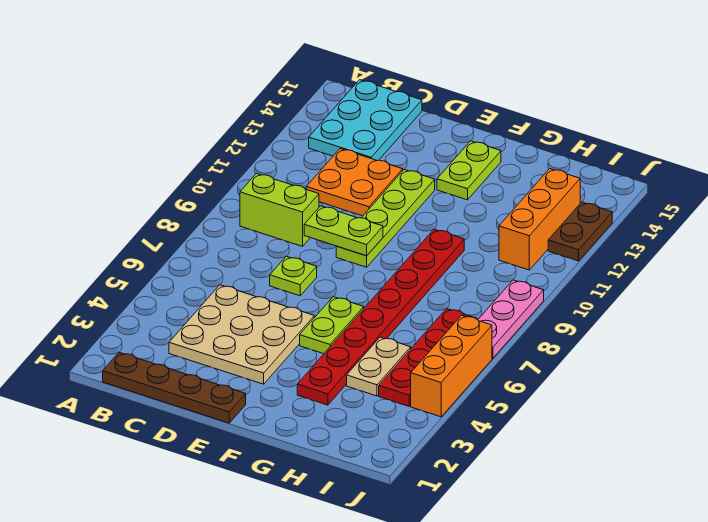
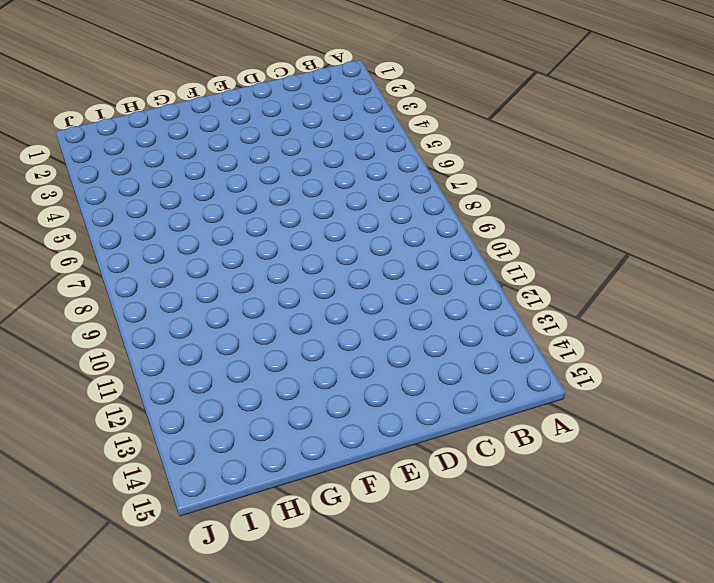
none -> brown plate B1:E1 level 1
none -> lime brick B9:C9 level 1
none -> cyan plate B13:C15 level 1

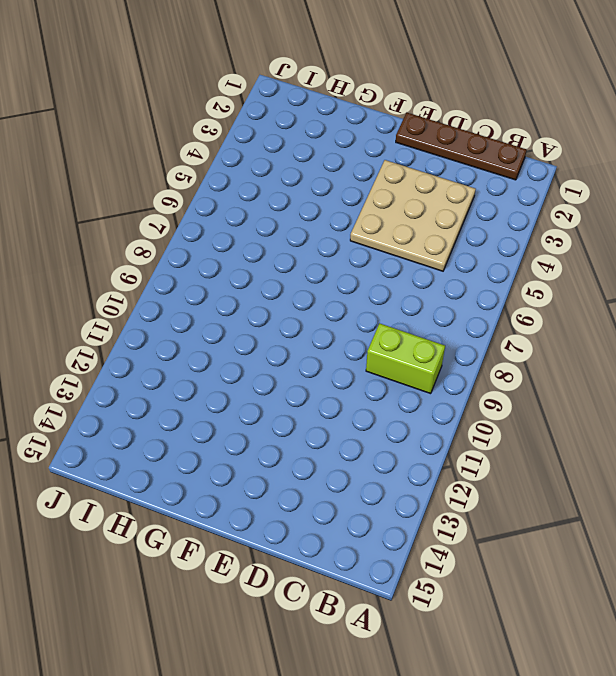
none -> cyan plate B13:C15 level 1
none -> orange plate C11:D12 level 1
none -> lime plate D7 level 1

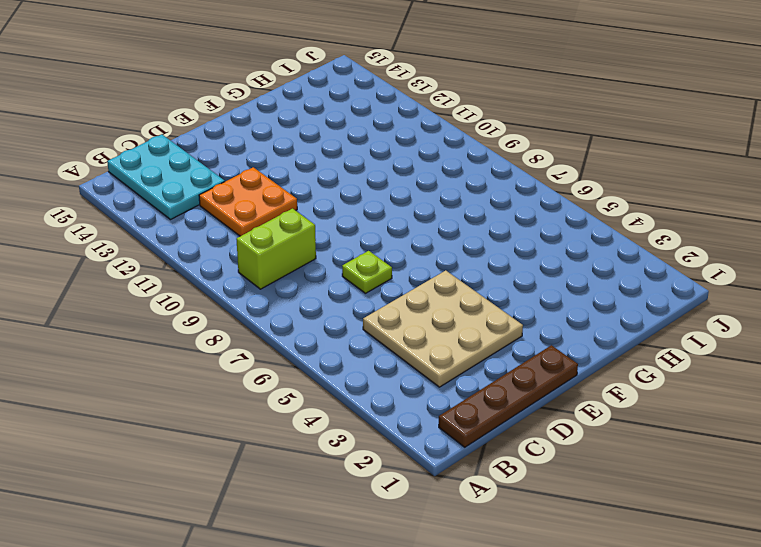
none -> lime plate E9:E12 level 1
none -> lime plate F5:F6 level 1
none -> lime plate F13:F14 level 1

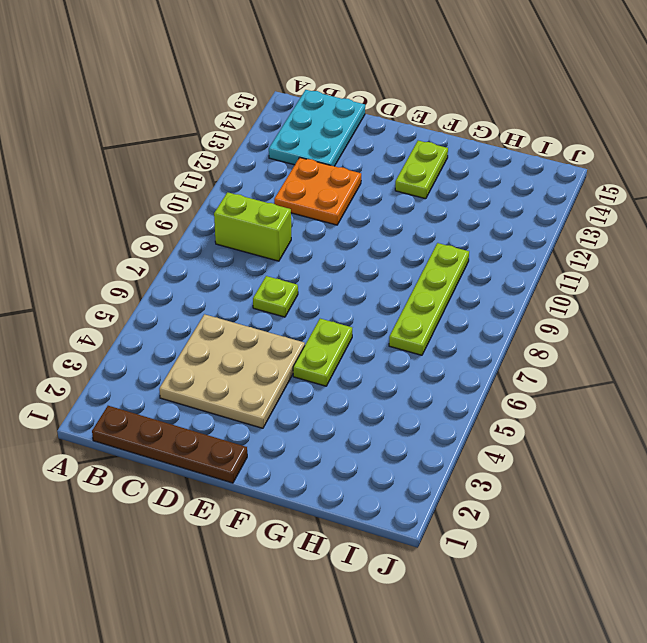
lime plate H7:H10 level 1 -> lime plate E9:E12 level 1
none -> red plate G3:G10 level 1
none -> tan plate H4:H5 level 1
none -> red plate I4:I7 level 1

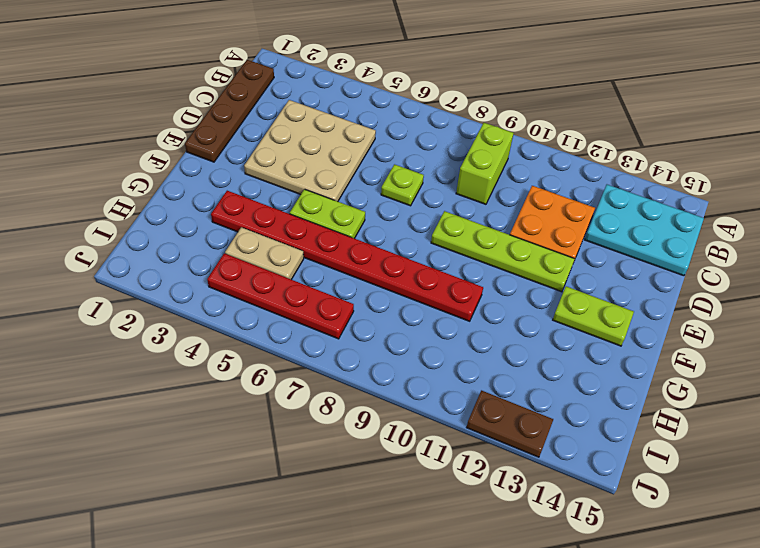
none -> orange brick I11:I13 level 1
none -> orange brick J4:J6 level 1
none -> pink plate J7:J9 level 1

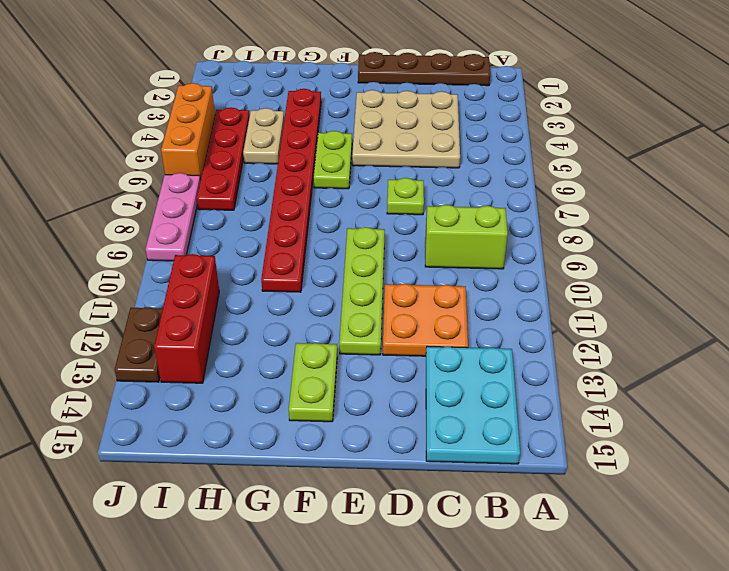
red brick I11:I13 level 1 -> orange brick I11:I13 level 1
none -> lime plate D9:E9 level 2

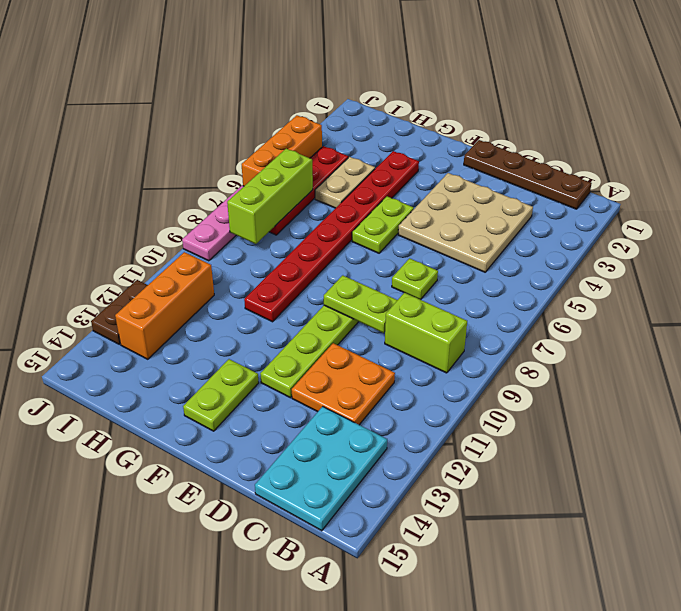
lime brick I6:I8 level 2 -> none

